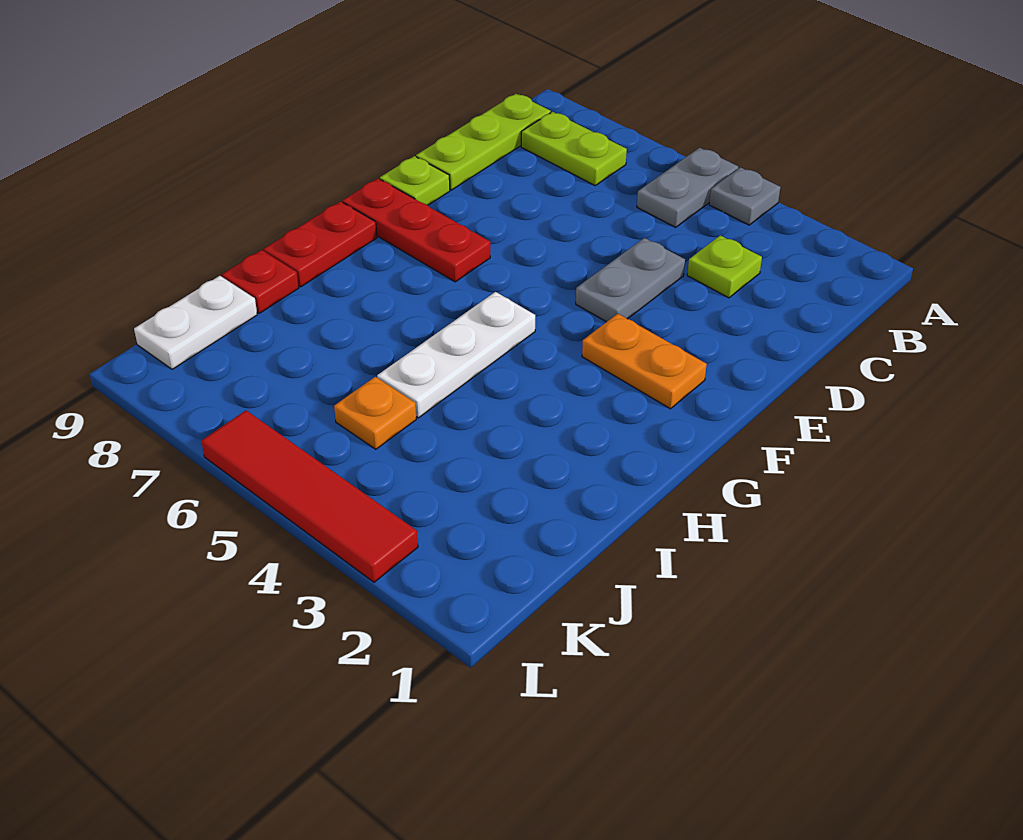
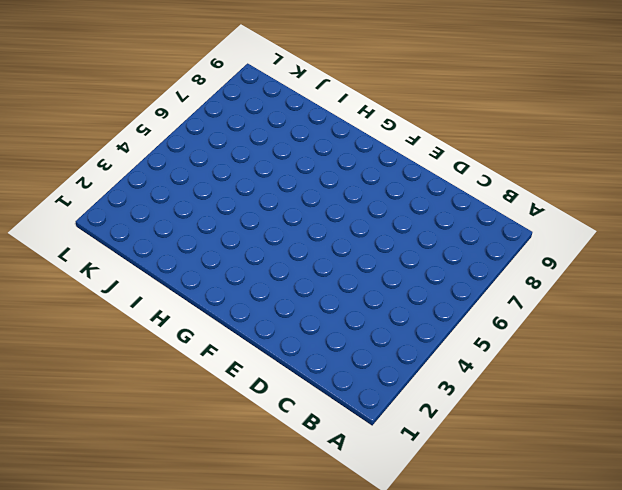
none -> grey plate A4 level 1
none -> grey plate A5:B5 level 1
none -> lime plate B7:B8 level 1

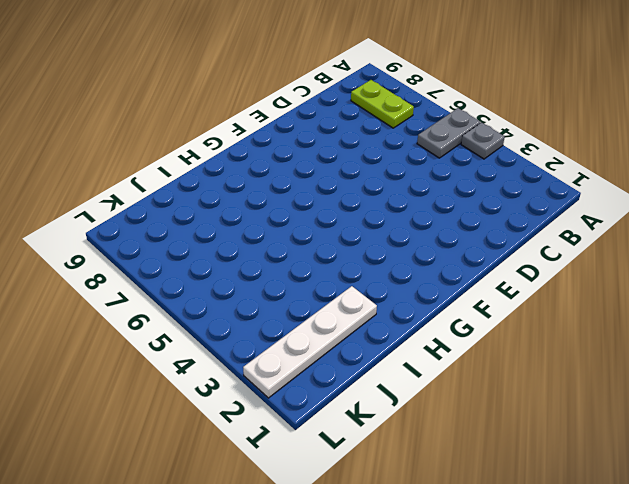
white plate I2:L2 level 1 -> none
none -> lime plate B9:D9 level 1
none -> lime plate C3 level 1
none -> grey plate D4:E4 level 1

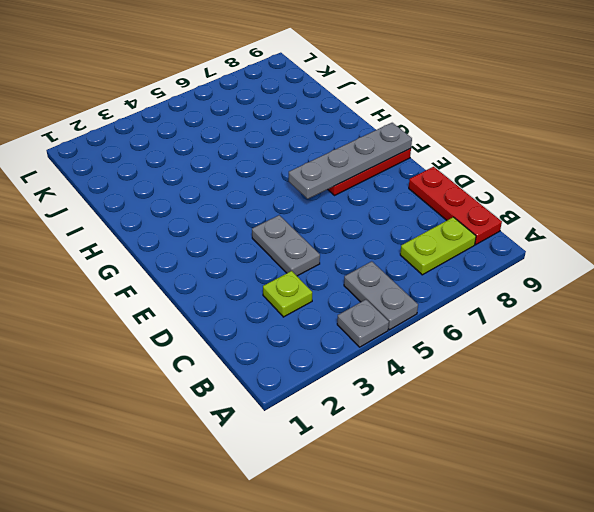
red plate B9:D9 level 1 -> lime plate B9:D9 level 1
grey plate F6:F9 level 2 -> none
none -> lime plate E9 level 1
none -> orange plate F2:F3 level 1
none -> white plate G5:I5 level 1

